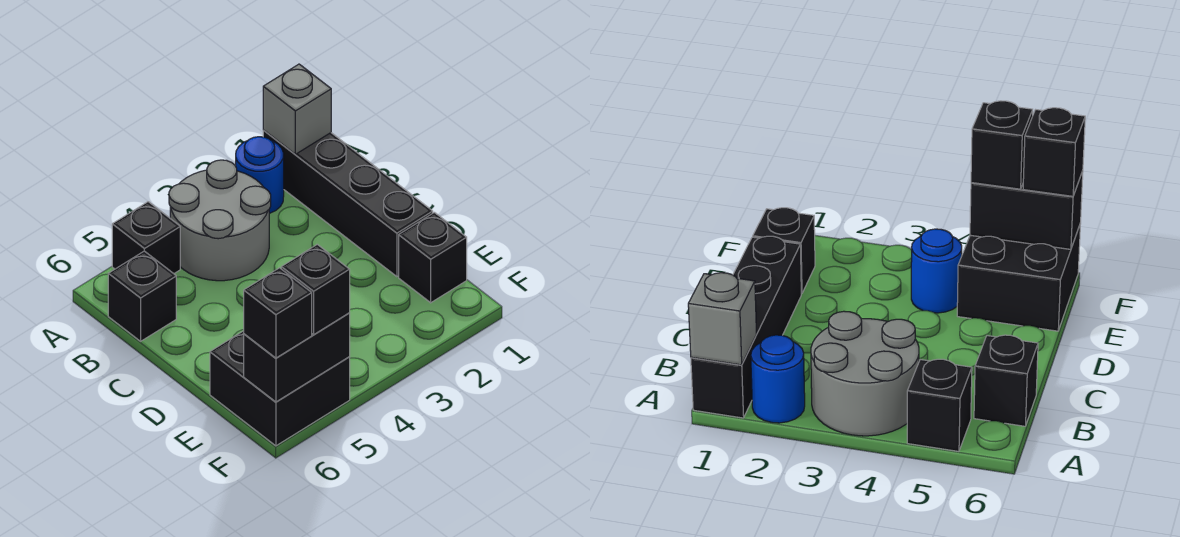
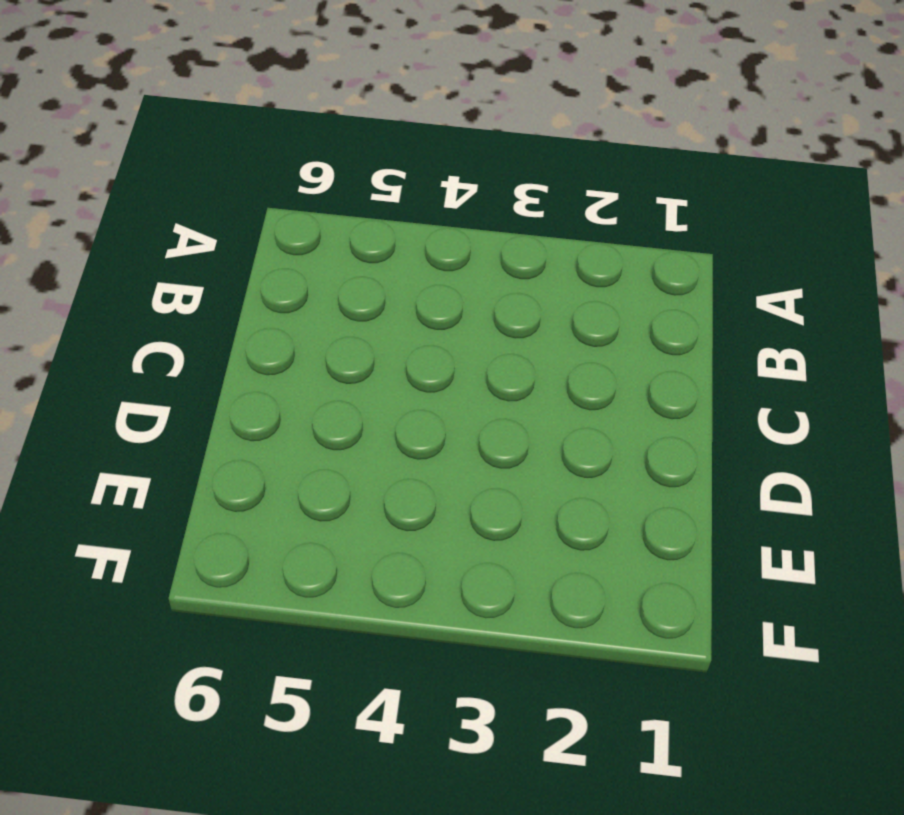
none -> black brick A1:D1 level 1
none -> blue round brick A2 level 1
none -> grey round brick A3:B4 level 1

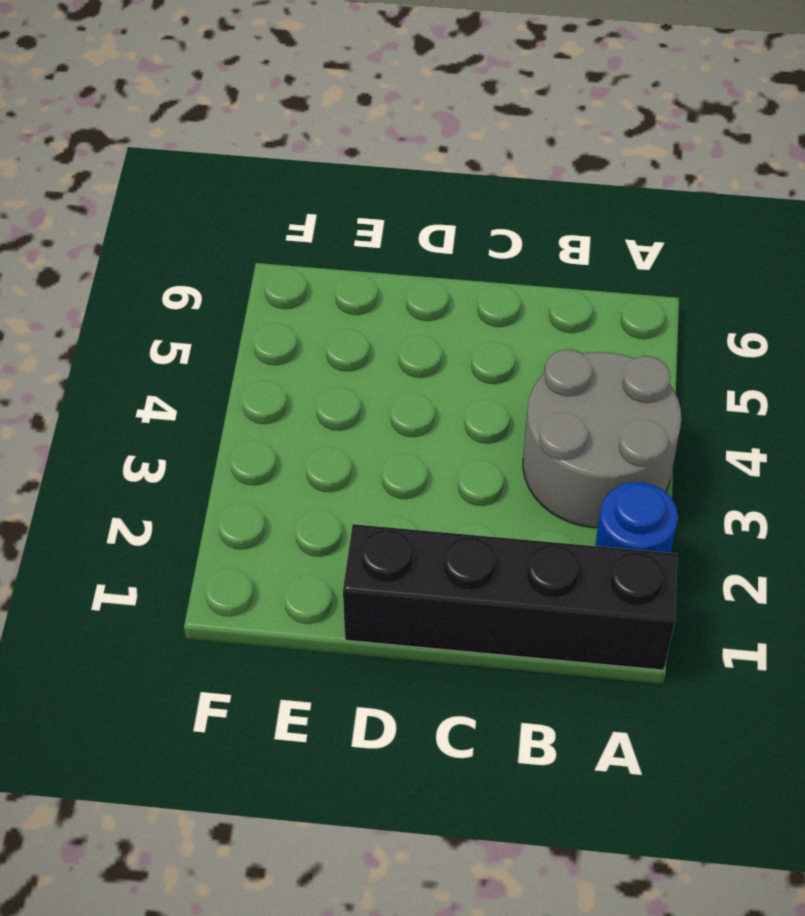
none -> black brick A5 level 1
none -> black brick B6 level 1
none -> black brick E1 level 1

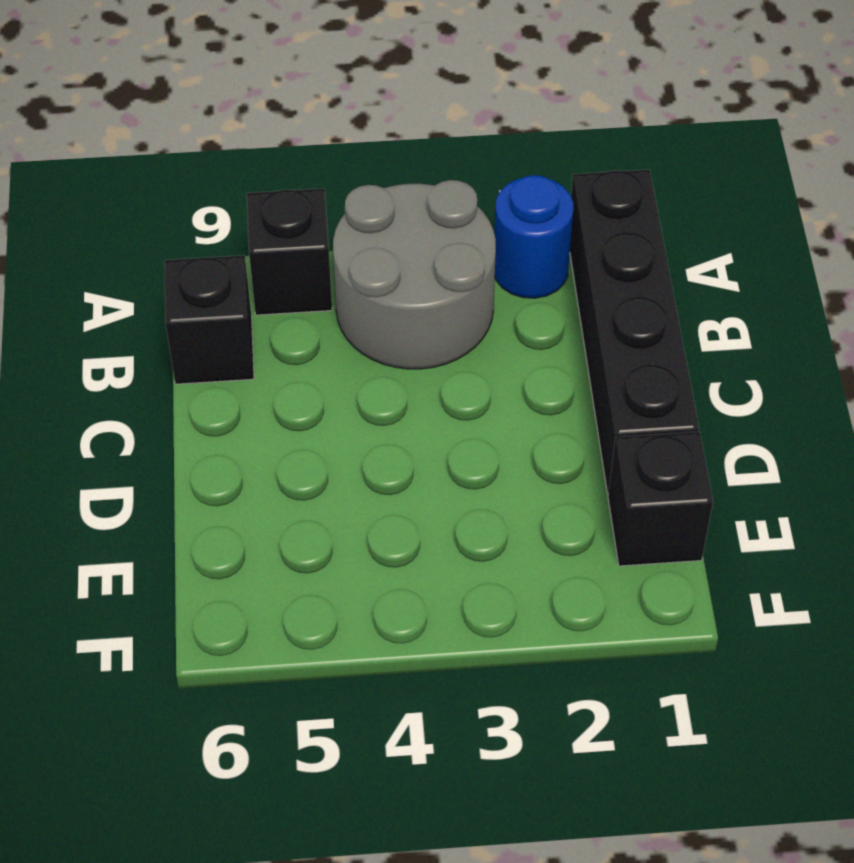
none -> blue round brick E4 level 1
none -> black brick E5:F6 level 1
none -> grey brick A1 level 2

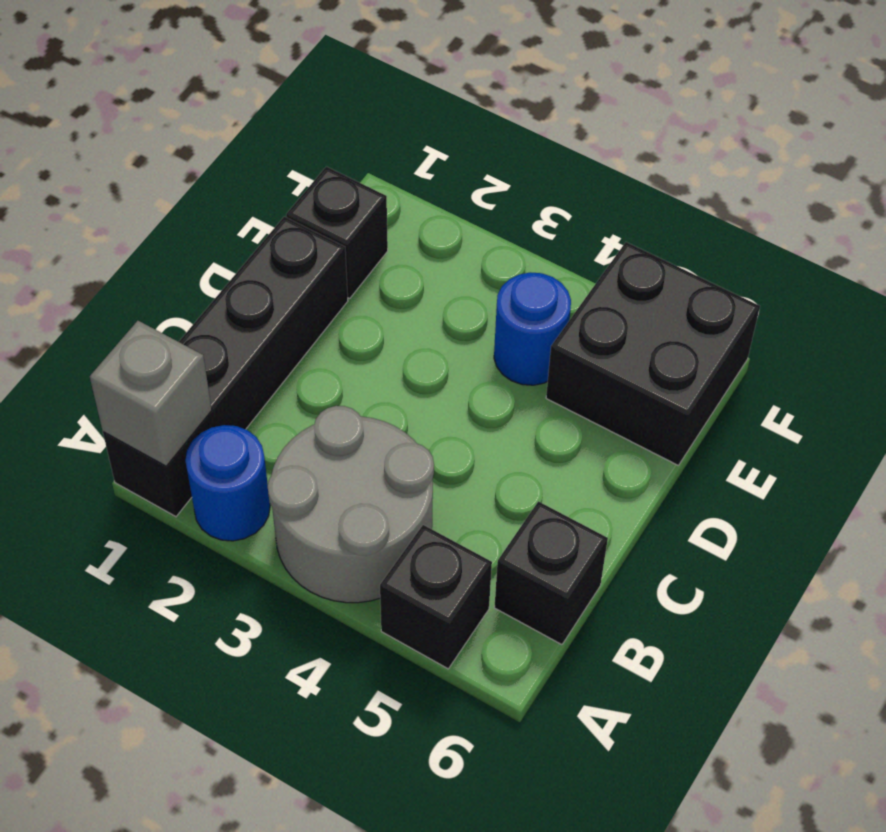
none -> black brick F5:F6 level 2
none -> black brick F5 level 3
none -> black brick F6 level 3

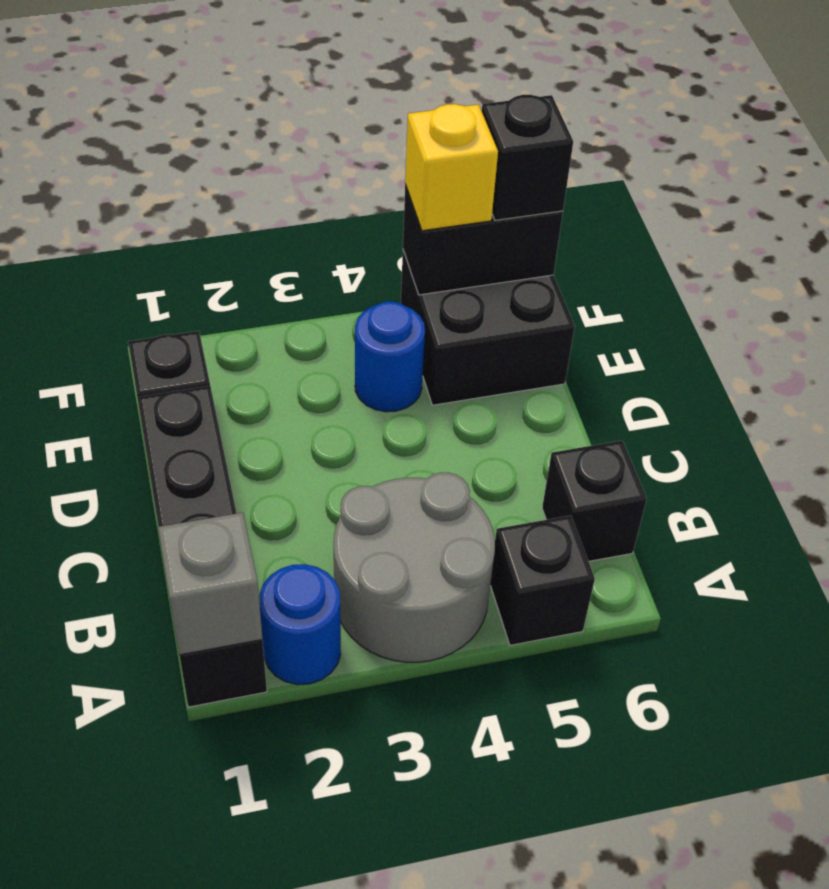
yellow brick F5 level 3 -> black brick F5 level 3

